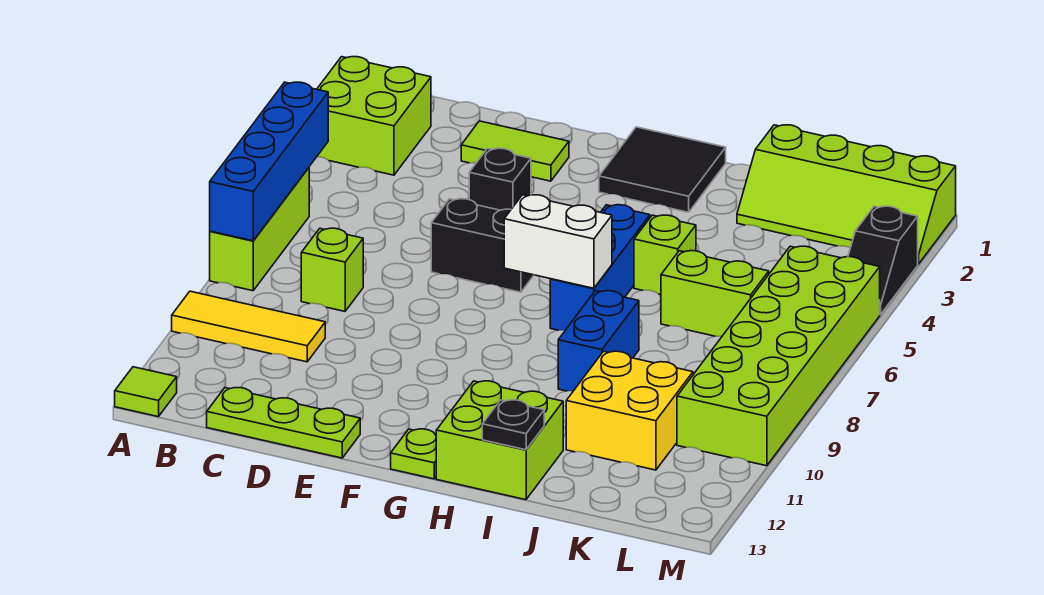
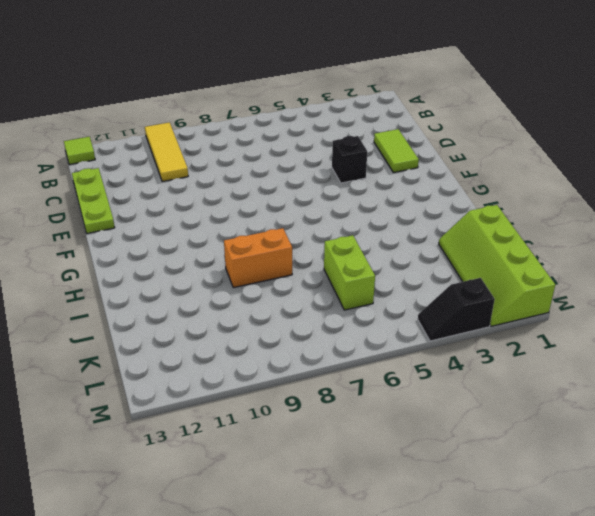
orange brick I8:I9 level 1 -> blue brick I8:I9 level 1
none -> lime brick A2:B3 level 1
none -> lime brick A6:A8 level 1
none -> lime brick C8 level 1

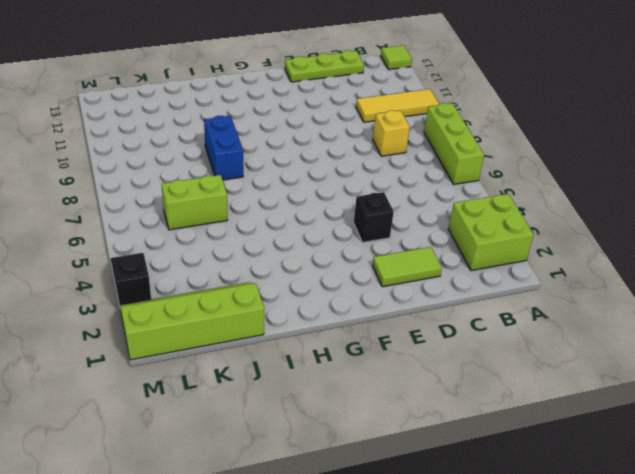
yellow brick C8 level 1 -> lime brick C8 level 1
none -> black brick E6:F6 level 1
none -> black tile G1:H2 level 1
none -> lime plate G13 level 1

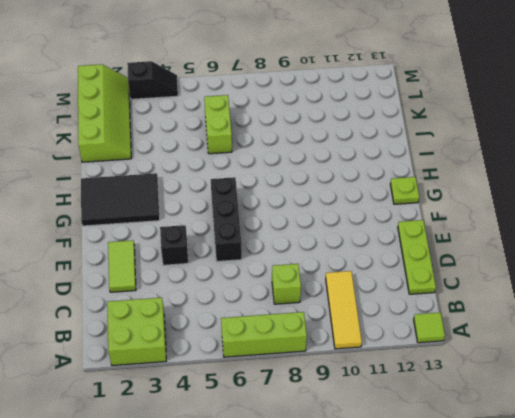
black brick E6:G6 level 1 -> black brick E6:F6 level 1
black tile G1:H3 level 1 -> black tile G1:H2 level 1
none -> blue brick H5:H7 level 1
none -> lime brick H12:I13 level 1
none -> lime brick I5 level 1

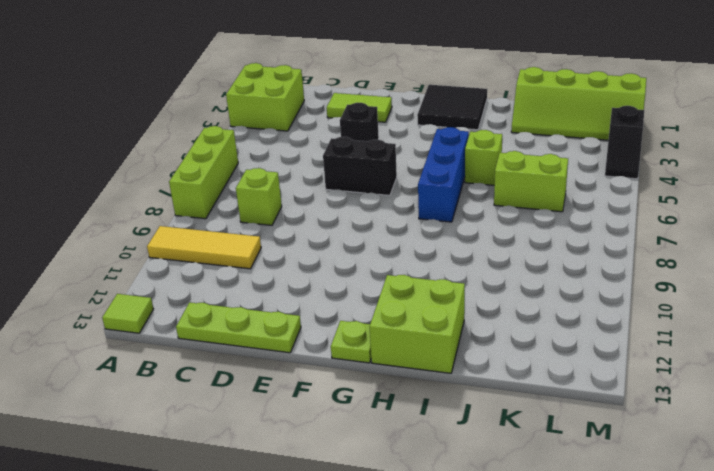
none -> blue brick I8:I9 level 1
none -> yellow brick J10:K11 level 1
none -> lime brick L5:M10 level 1

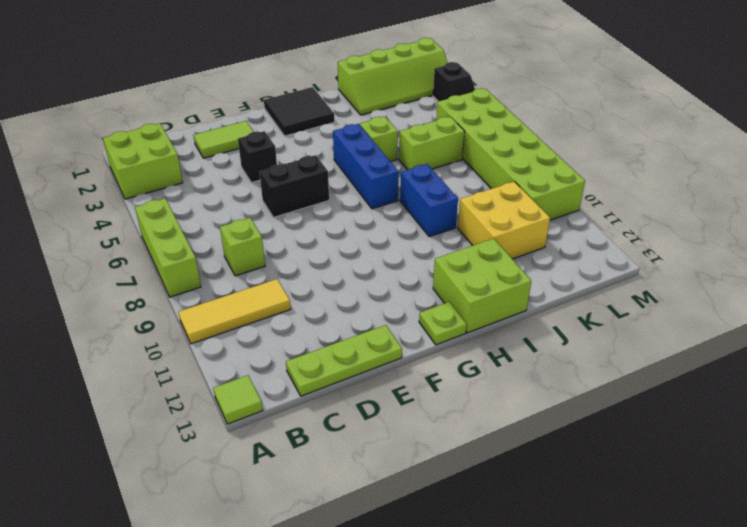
none -> blue brick A5:A8 level 2
none -> white brick G7:H7 level 2
none -> black plate I13 level 2

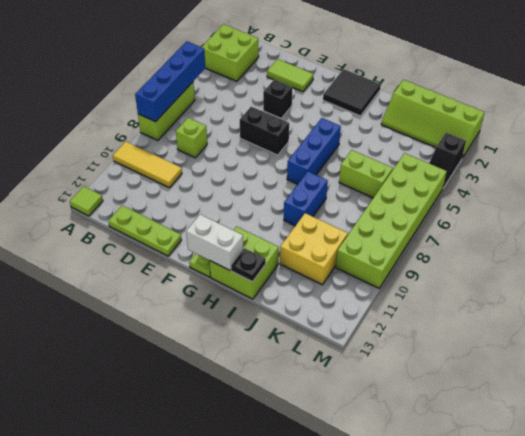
white brick G13:H13 level 2 -> white brick G7:H7 level 2
none -> lime brick I5 level 1

